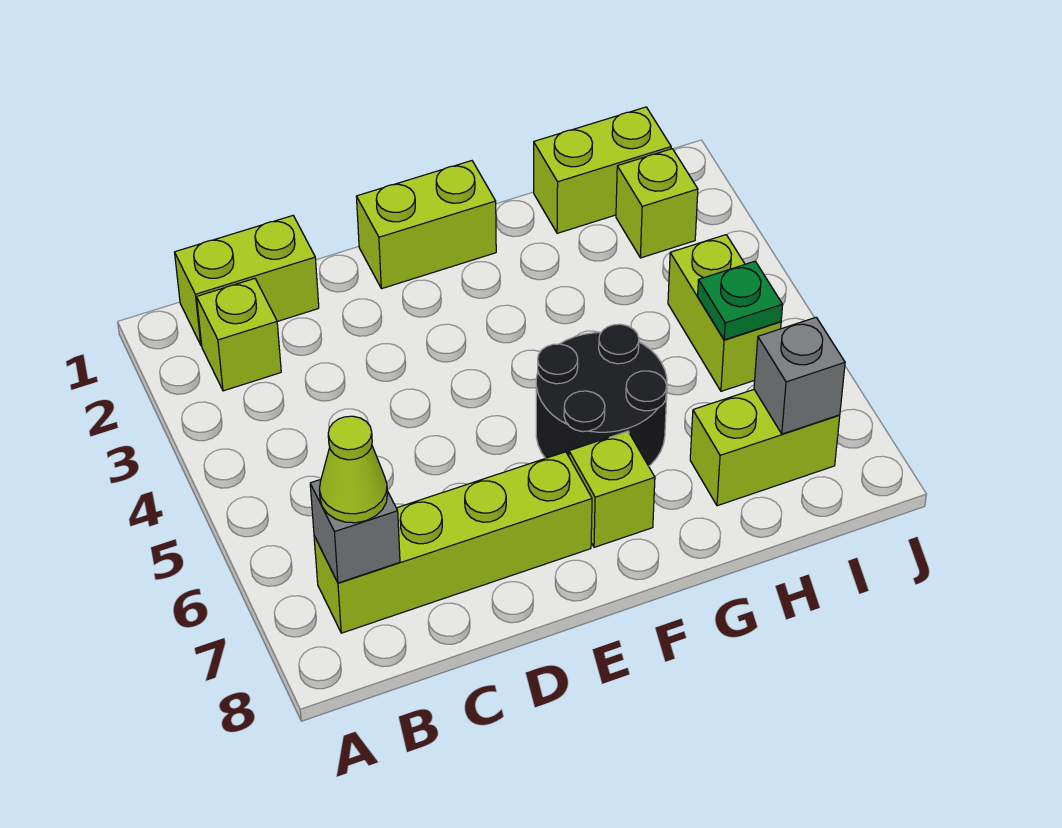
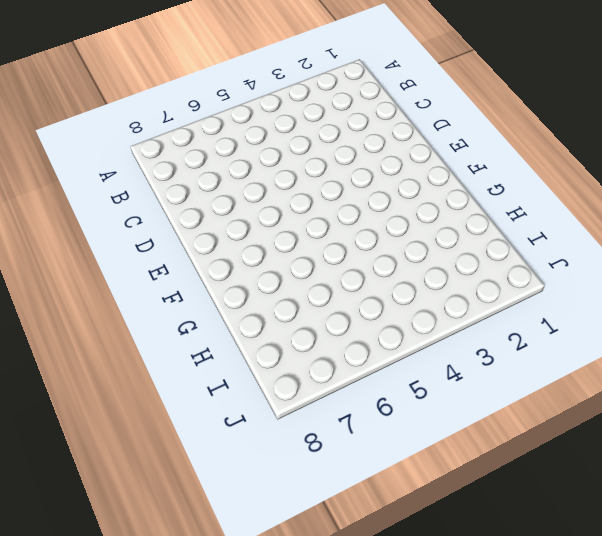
none -> lime brick B1:C1 level 1
none -> lime brick B2 level 1
none -> lime brick B7:E7 level 1

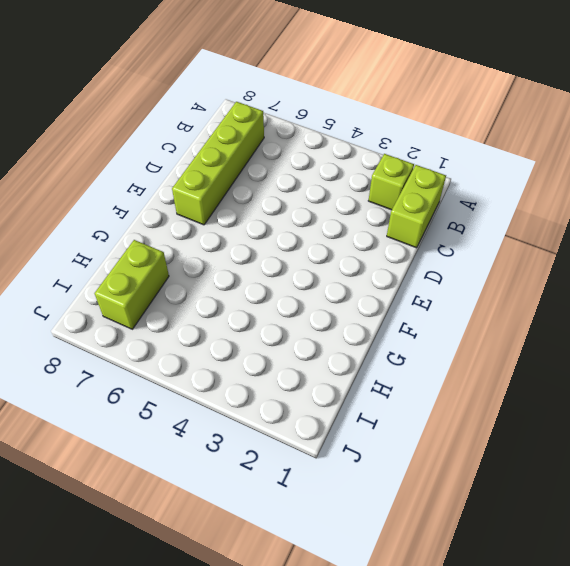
none -> lime brick E1:F1 level 1
none -> black round brick F5:G6 level 1
none -> lime brick F7 level 1

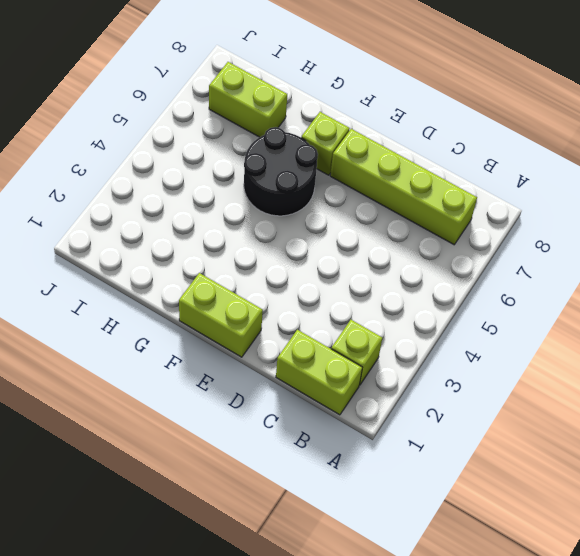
none -> lime brick H1:I1 level 1
none -> lime brick I2 level 1
none -> lime brick I4:I5 level 1

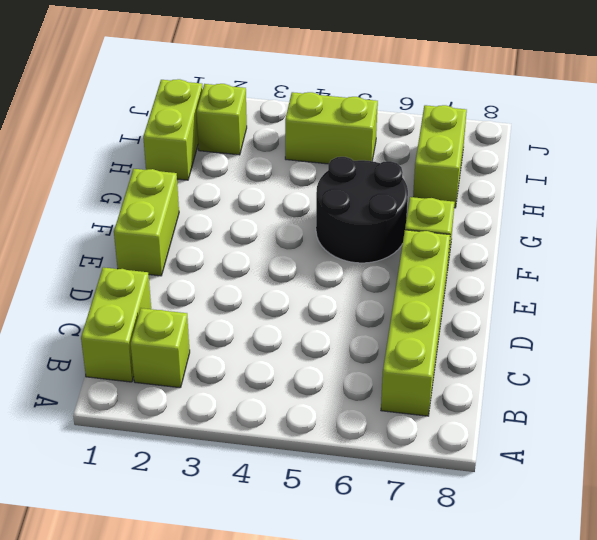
none -> grey brick B7 level 2
none -> green plate I5 level 2
none -> grey brick I7 level 2

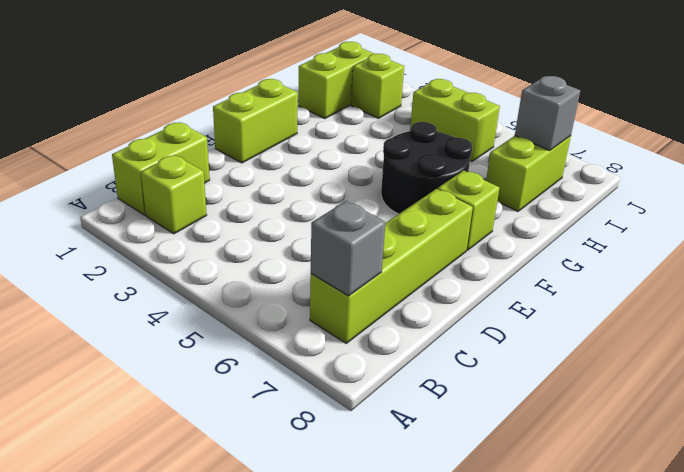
none -> green plate I5 level 2
none -> lime cone B7 level 3

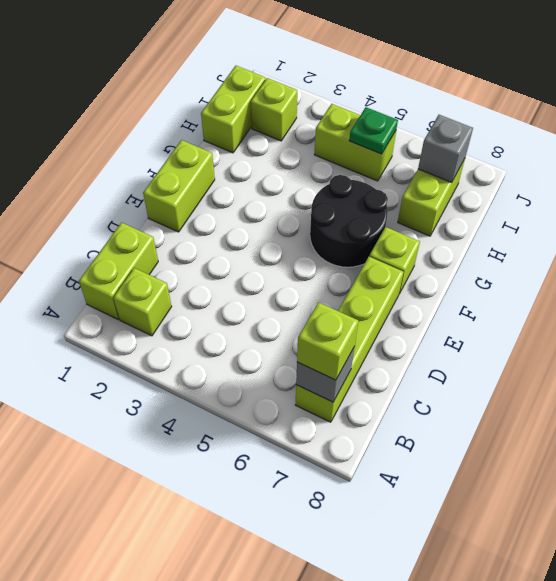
lime brick B7 level 3 -> lime cone B7 level 3

